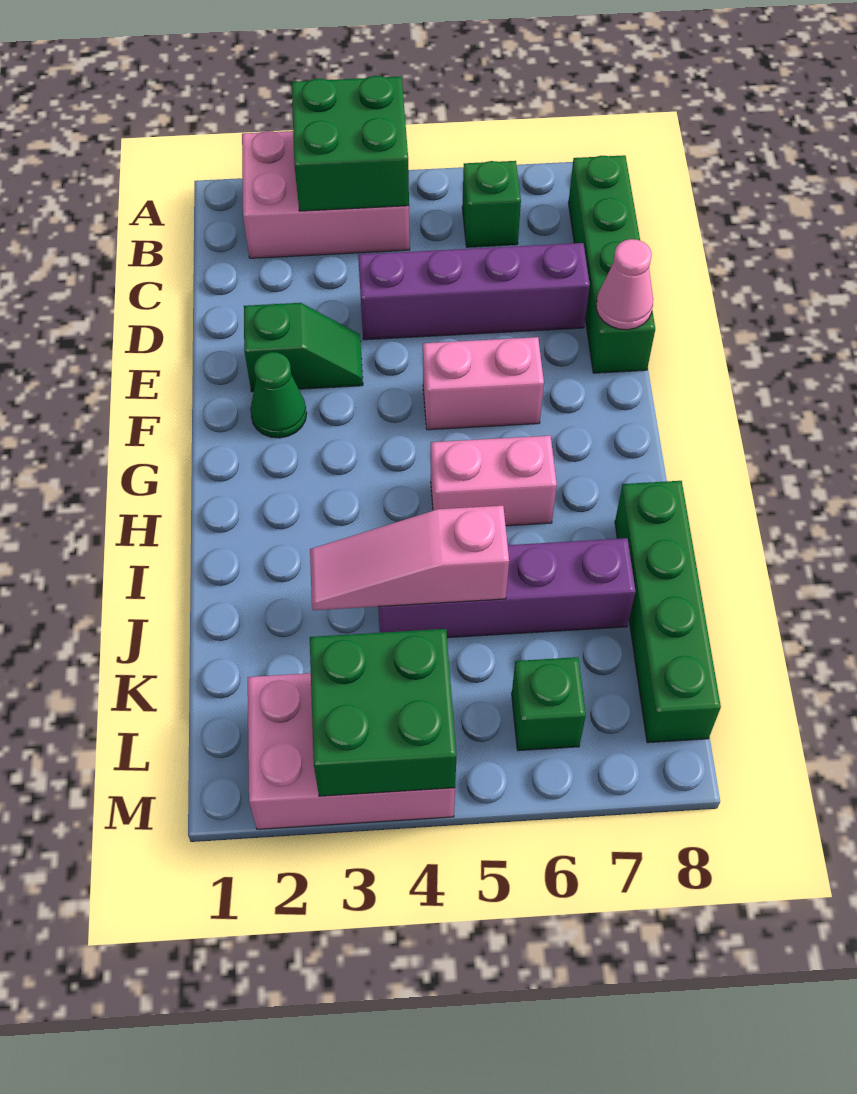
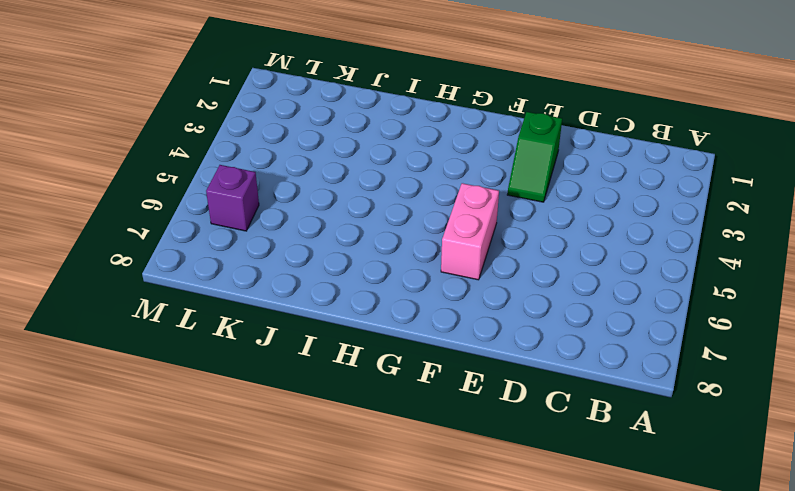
purple brick L6 level 1 -> green brick L6 level 1
none -> pink brick A2:B4 level 1
none -> green brick B6 level 1
none -> green brick B8:E8 level 1

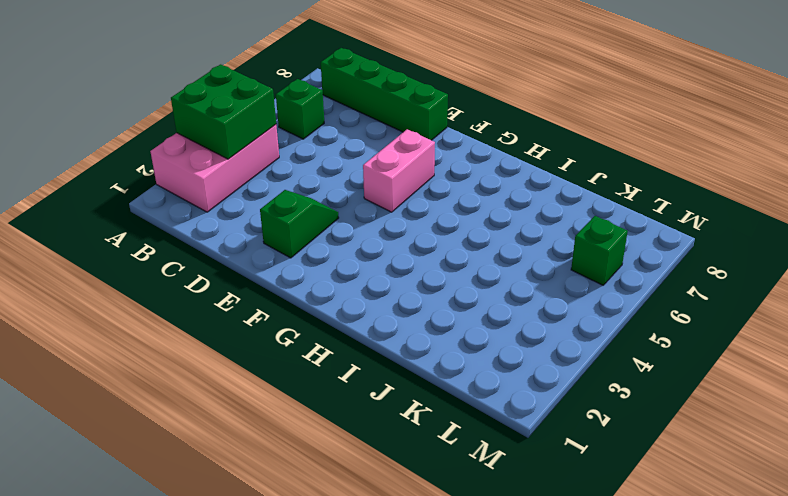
none -> purple brick D4:D7 level 1
none -> green cone F2 level 1
none -> pink brick H5:H6 level 1

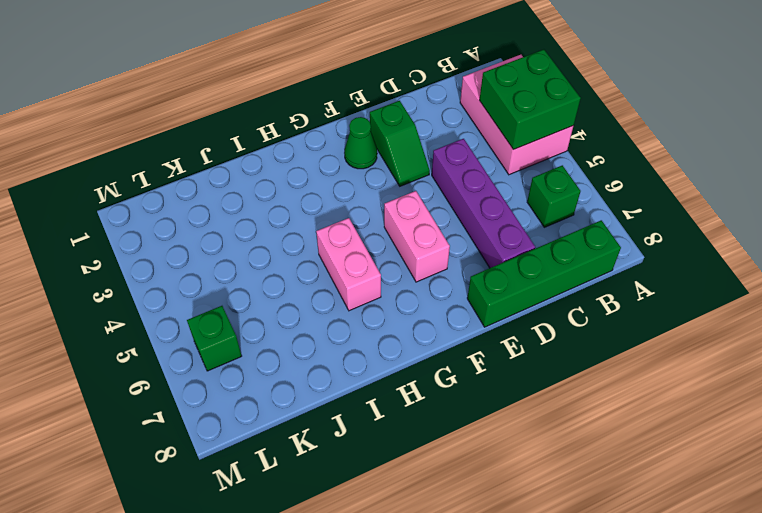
none -> green brick I8:L8 level 1
none -> purple brick J4:J7 level 1
none -> pink brick L2:M4 level 1

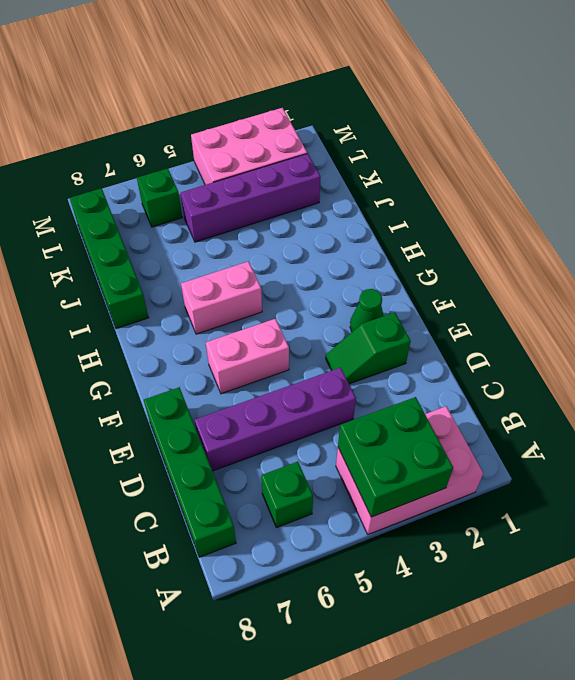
purple brick K2:K5 level 1 -> purple brick J4:J7 level 1
none -> pink cone E8 level 2
none -> pink slope J3:J5 level 2 top 5
none -> green brick L3:M4 level 2

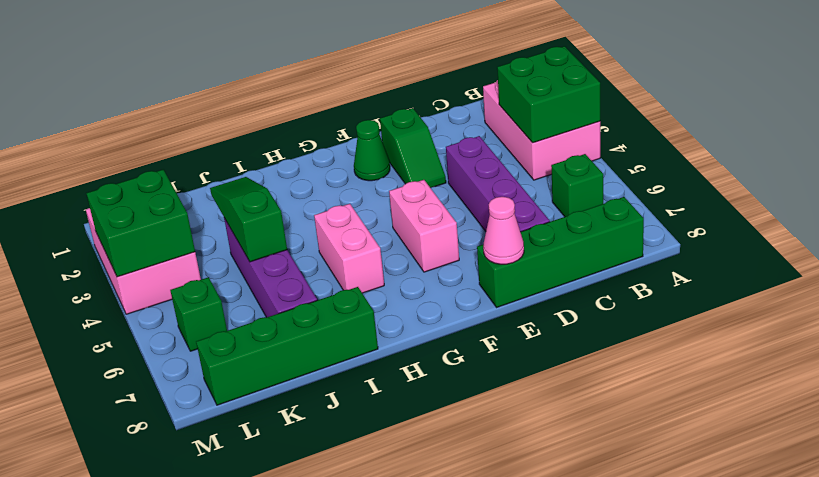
green slope J3:J5 level 2 top 5 -> pink slope J3:J5 level 2 top 5

